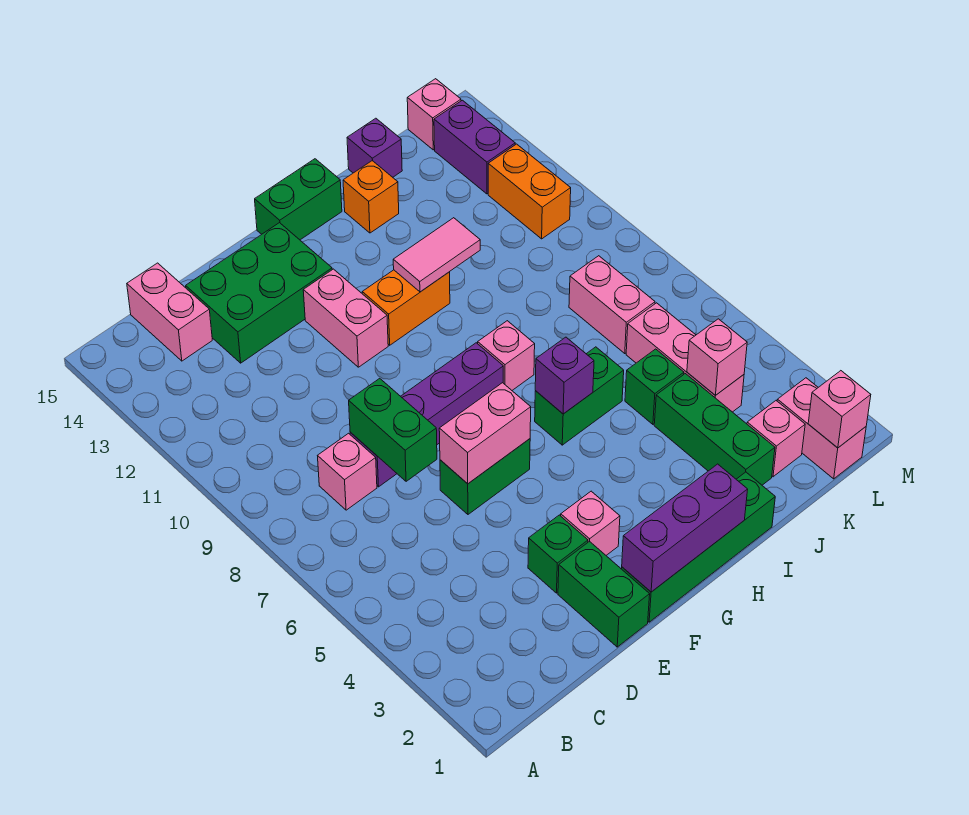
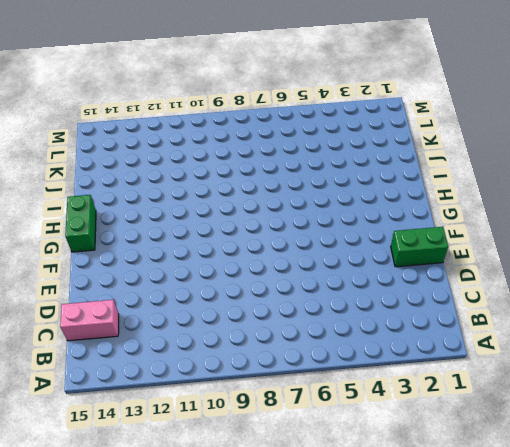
none -> pink brick C8 level 1
none -> purple brick D8:G8 level 1
none -> green brick D13:F14 level 1
none -> green brick E3 level 1

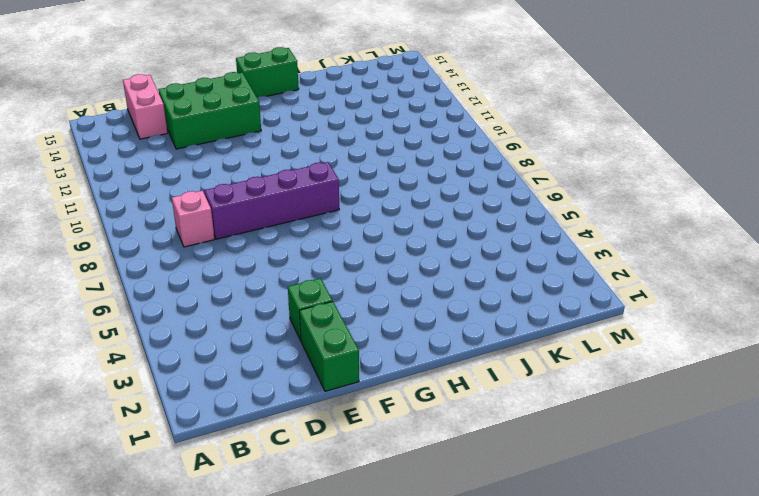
none -> green brick E6:F6 level 1
none -> green brick F1:I1 level 1
none -> pink brick F3 level 1
none -> pink brick F11:F12 level 1

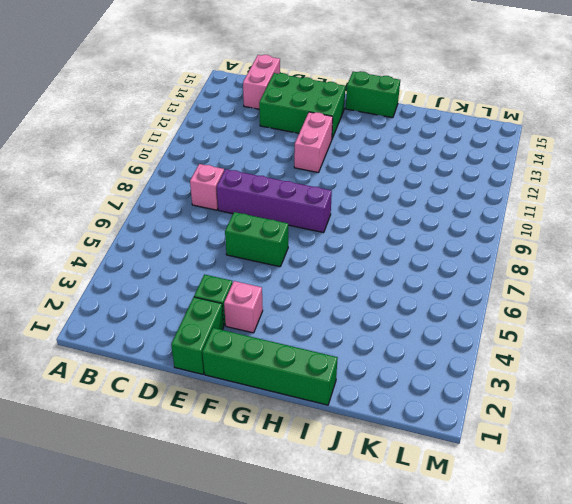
none -> orange brick G11:H11 level 1
none -> green brick H6:I6 level 1
none -> pink brick H8 level 1
none -> orange brick I14 level 1

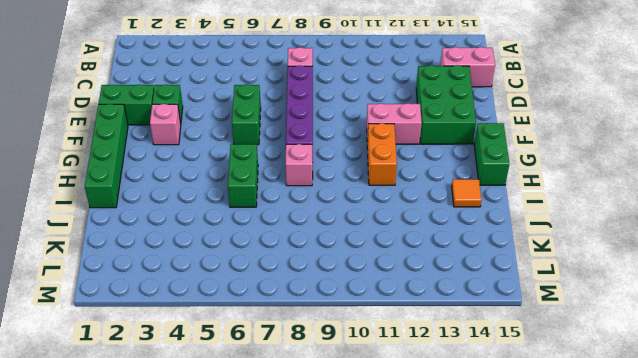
orange tile I14 level 1 -> orange brick I14 level 1
none -> green brick J2:J4 level 1
none -> green brick J5 level 1
none -> purple brick J15 level 1
none -> pink brick K2 level 1

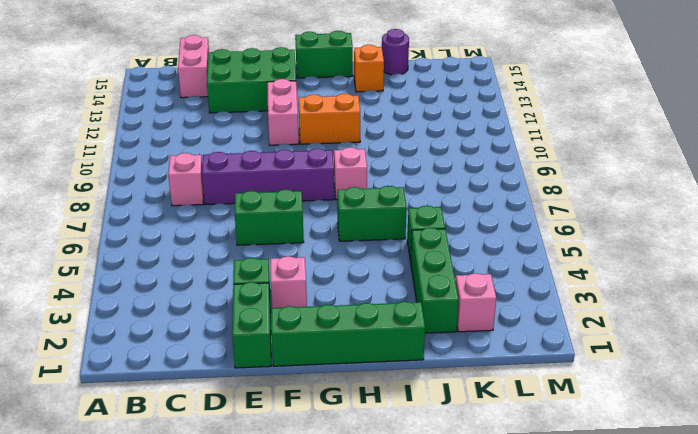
purple round brick J15 level 1 -> purple brick J15 level 1
none -> pink brick K4:K6 level 1
none -> pink brick K7:K8 level 1
none -> pink brick L1:L2 level 1
none -> orange brick L11:L12 level 1

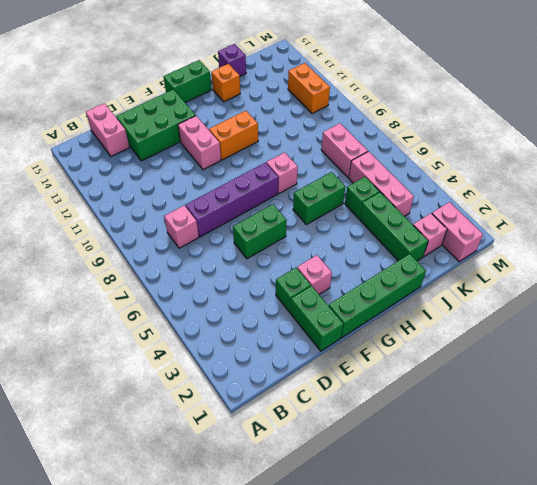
none -> purple brick L13:L14 level 1
none -> pink brick L15 level 1
none -> green brick D7:D8 level 2
none -> pink brick E6:F6 level 2

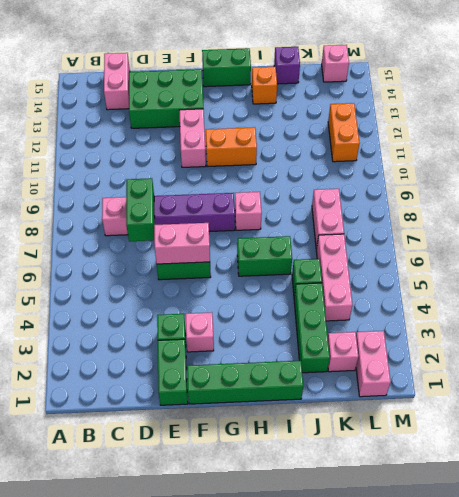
none -> purple brick L13:L14 level 1
none -> purple brick F1:H1 level 2
none -> purple brick H6 level 2
none -> pink tile H11:I11 level 2

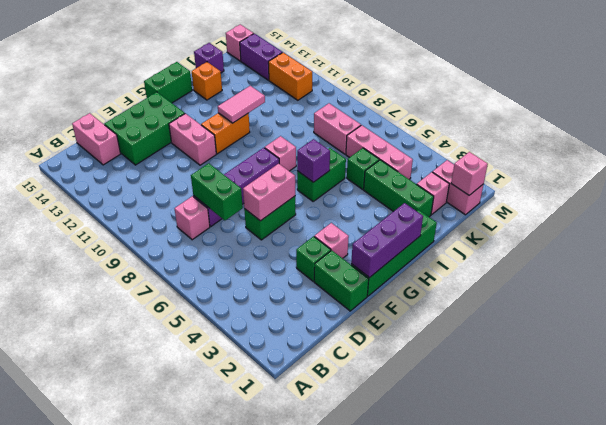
none -> pink brick K4 level 2

